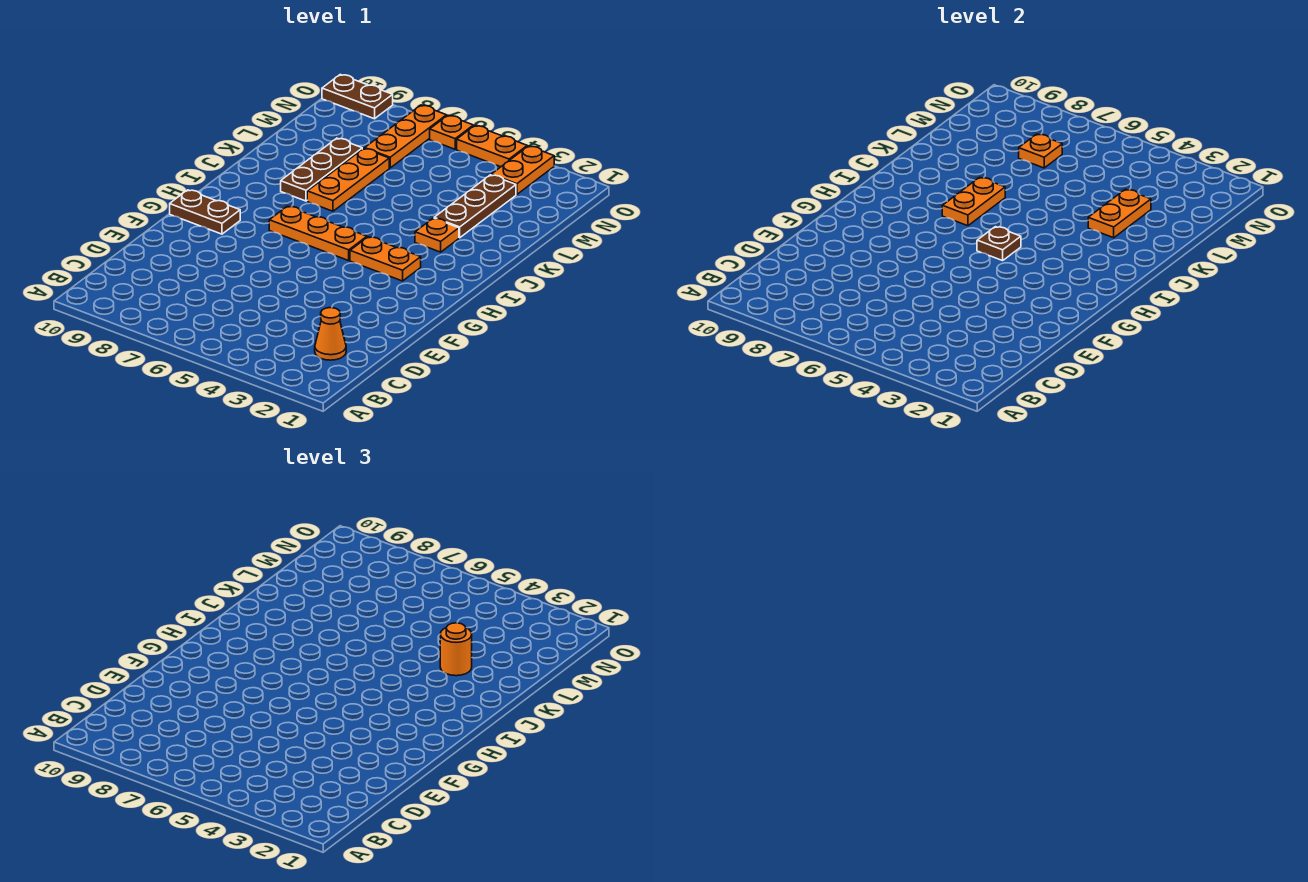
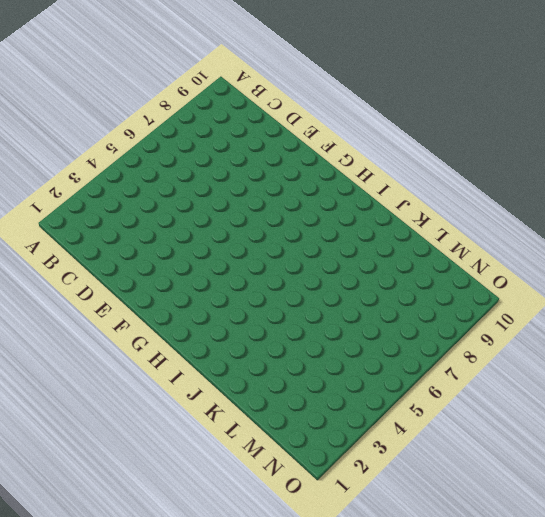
none -> orange cone C2 level 1
none -> brown plate G9:G10 level 1
none -> orange plate H3:H4 level 1

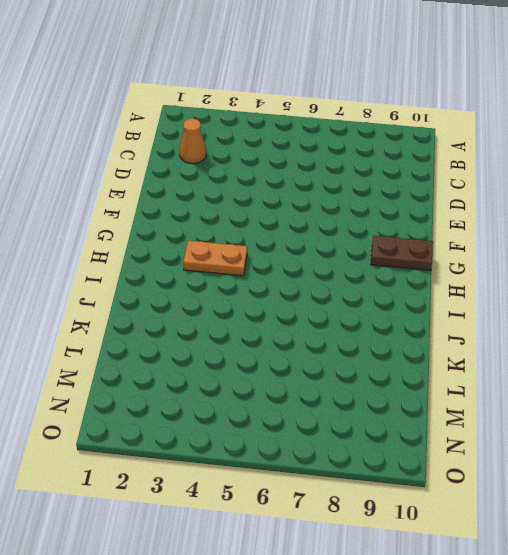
none -> orange plate H5:H7 level 1
none -> orange plate J3 level 1
none -> orange plate J7:L7 level 1

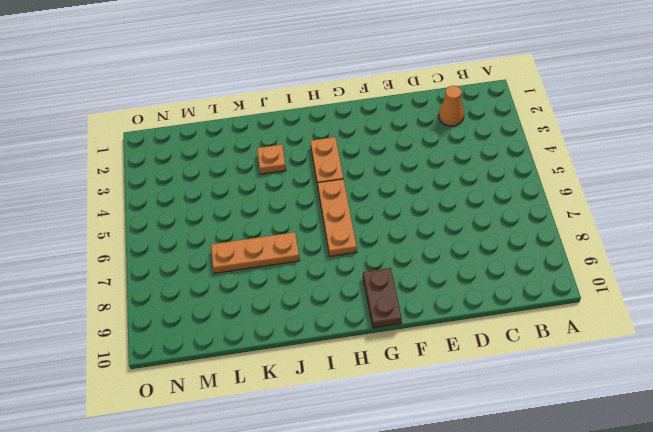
none -> brown plate J8:L8 level 1
none -> brown plate K3:M3 level 1
none -> orange plate M7:O7 level 1

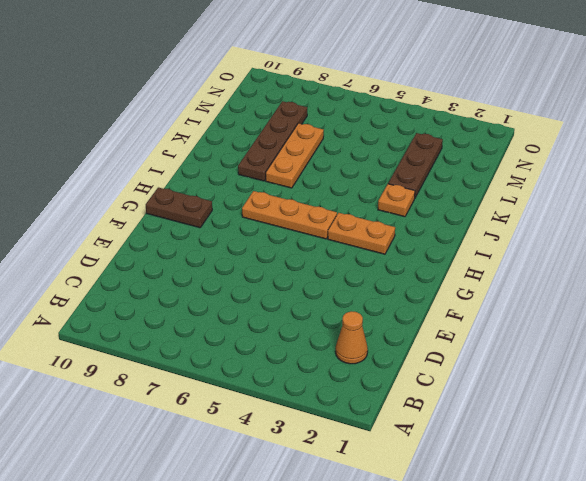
brown plate J8:M8 level 1 -> brown plate J8:L8 level 1
none -> orange plate M7:O7 level 1
none -> orange plate N3:O3 level 1
none -> orange plate O4:O5 level 1

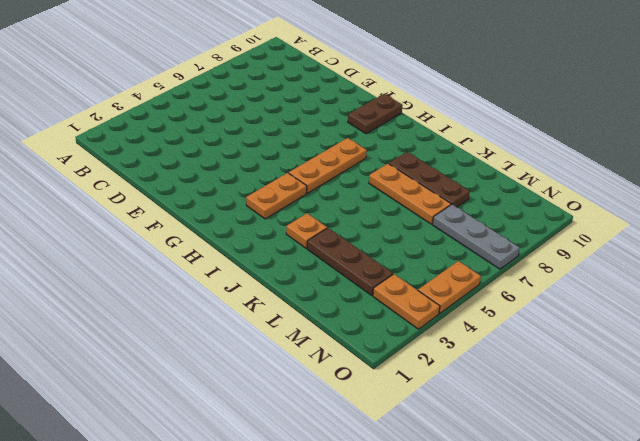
grey plate M7:O7 level 1 -> orange plate M7:O7 level 1
none -> orange cone C2 level 1
none -> orange plate O6 level 1
none -> brown plate O9:O10 level 1

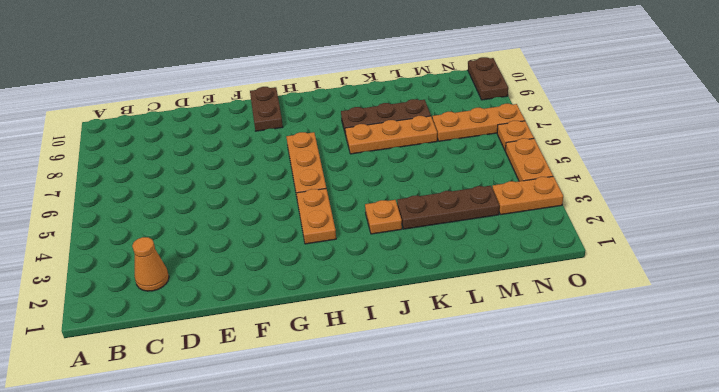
none -> brown plate H5 level 2
none -> orange plate I7:J7 level 2
none -> orange plate K3:L3 level 2

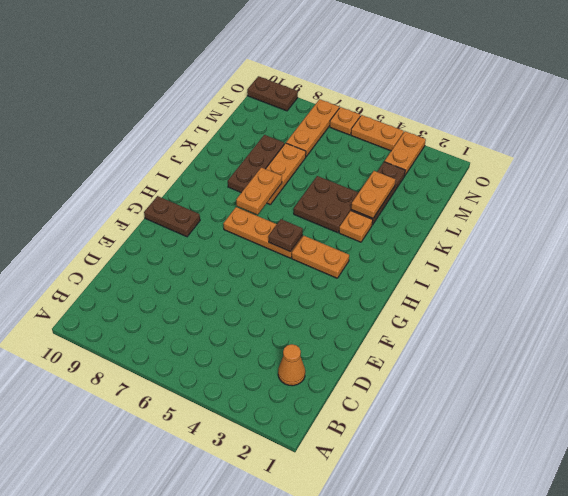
brown plate J4:K5 level 1 -> none
none -> orange plate M7 level 2
none -> orange round brick K3 level 3

